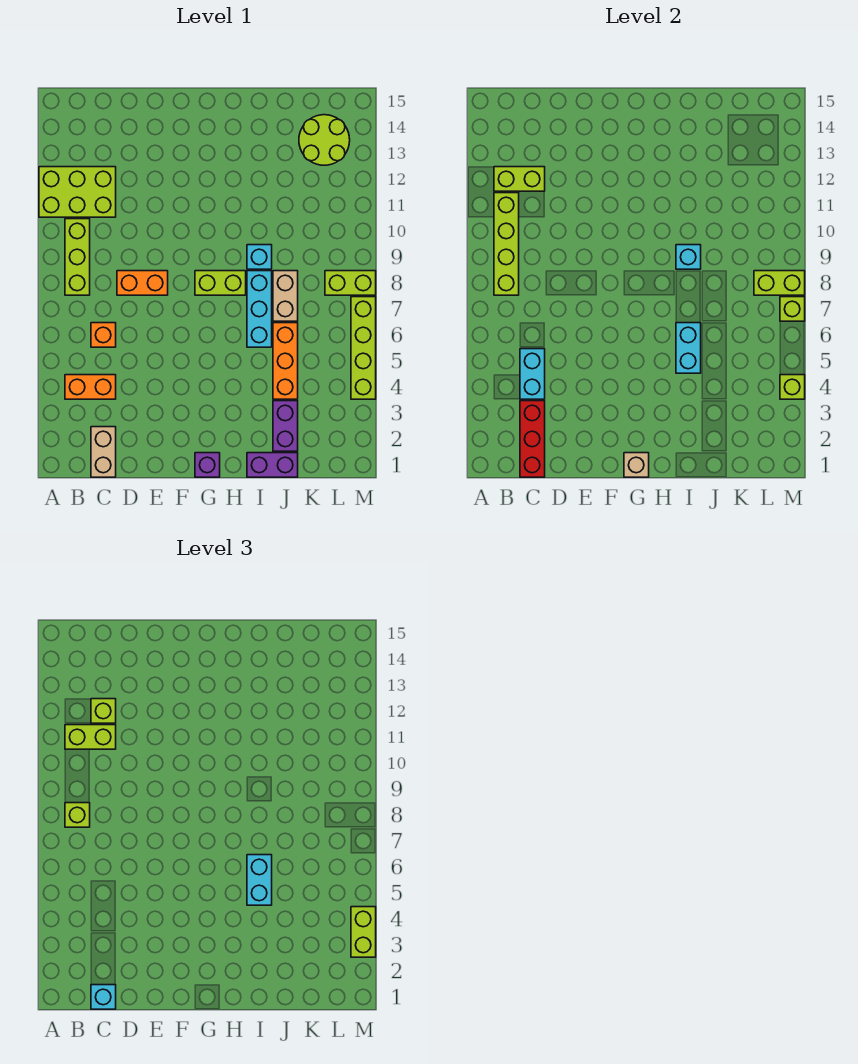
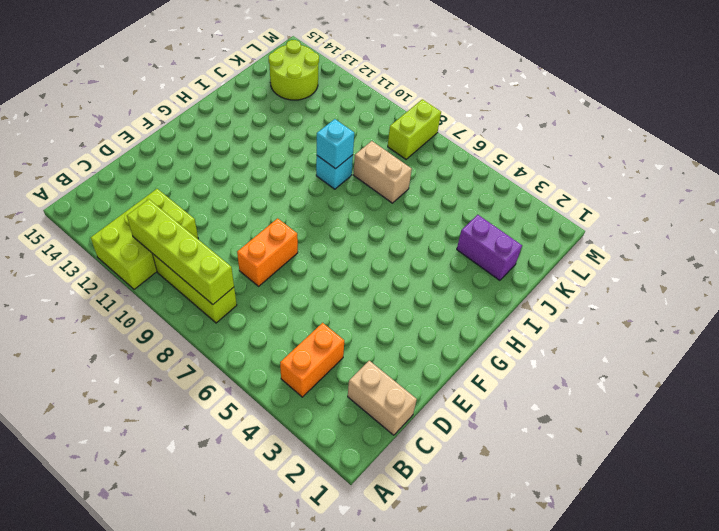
none -> orange brick C6 level 1
none -> purple brick G1 level 1
none -> lime brick G8:H8 level 1
none -> purple brick I1:J1 level 1

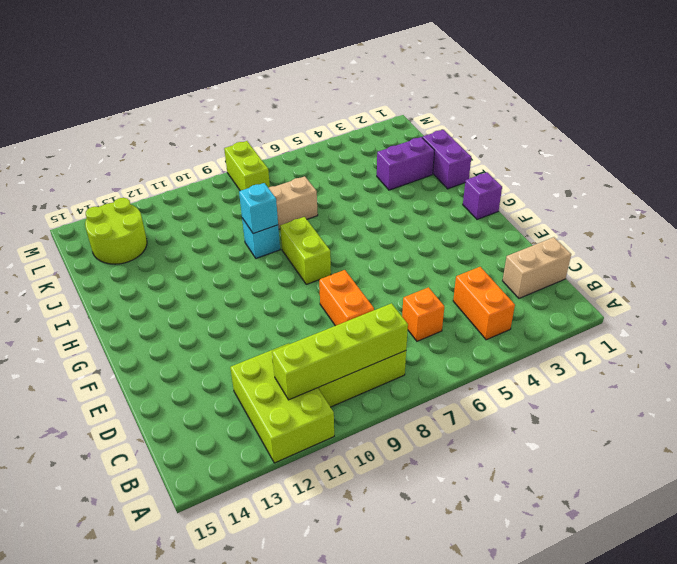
none -> cyan brick I6:I8 level 1
none -> orange brick J4:J6 level 1
none -> lime brick M4:M7 level 1
none -> lime brick B12:C12 level 2

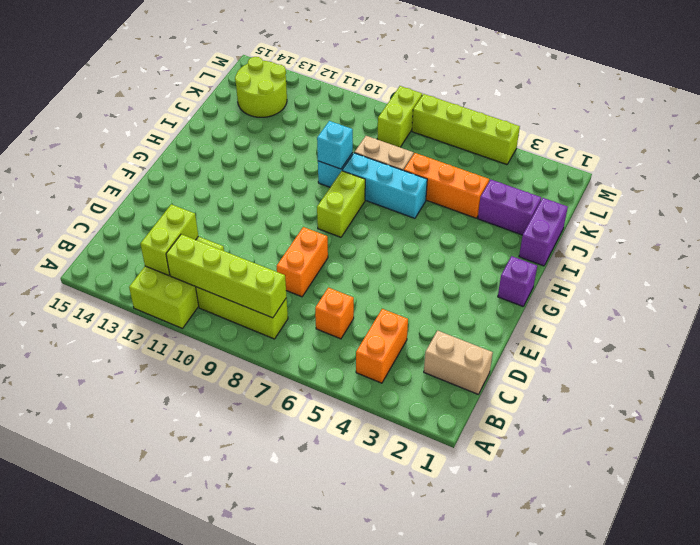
none -> red brick C1:C3 level 2
none -> cyan brick C4:C5 level 2
none -> tan brick G1 level 2
none -> cyan brick I5:I6 level 2

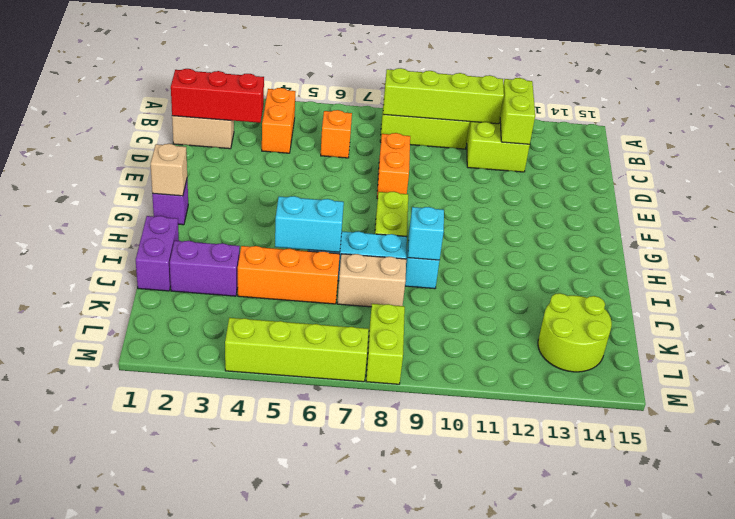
none -> cyan brick C4:C5 level 2
none -> lime brick L8:M8 level 2
none -> lime brick M4 level 2
none -> lime brick M7 level 2

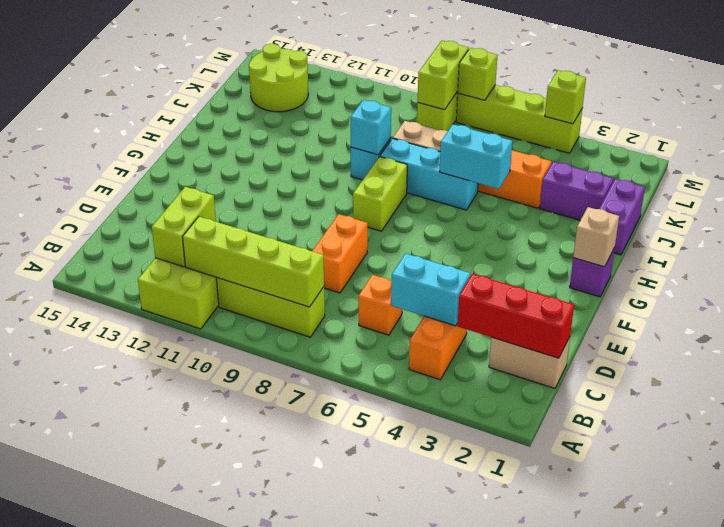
none -> lime brick B8 level 3
none -> lime brick B11:C11 level 3
none -> cyan brick C1 level 3
none -> lime brick C12 level 3

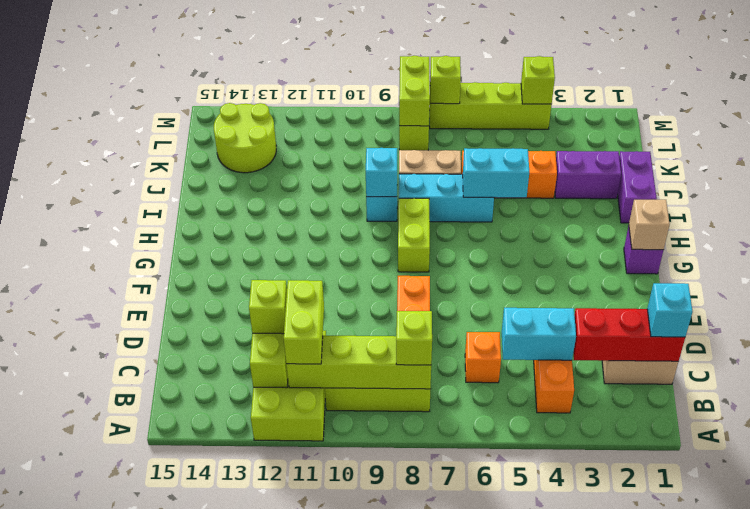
none -> cyan brick I5:I6 level 3
none -> lime brick M3:M4 level 3

